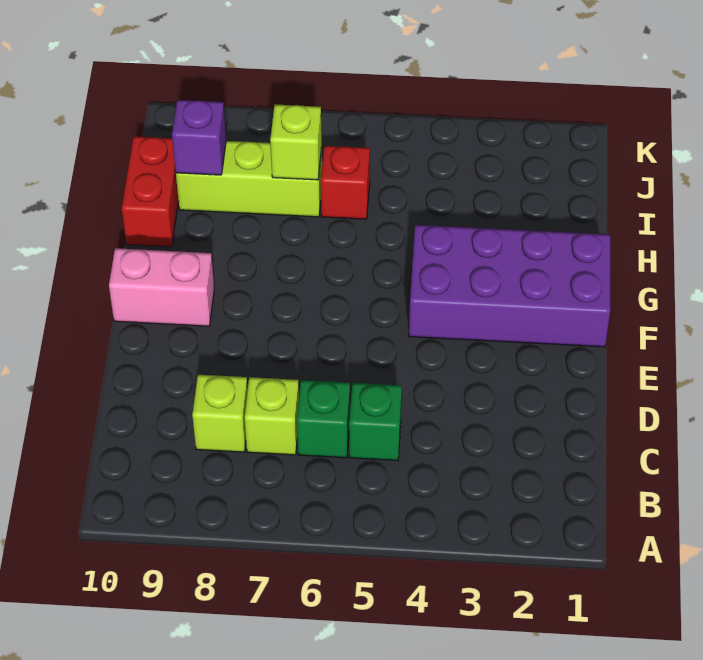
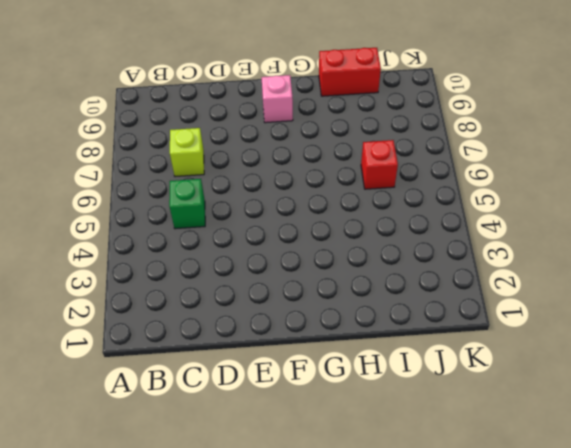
pink brick F9 level 1 -> pink brick F9:F10 level 1
none -> green brick C6 level 1
none -> lime brick C8 level 1

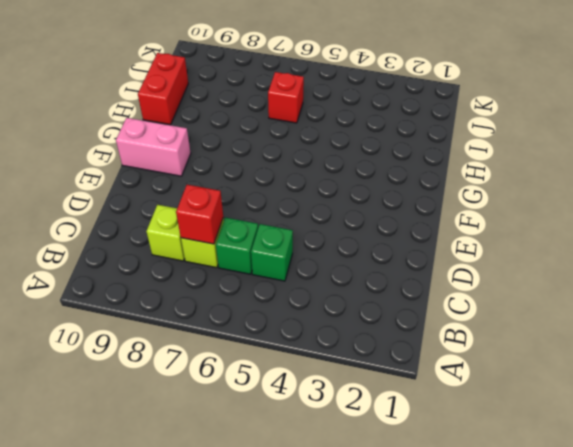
red brick C7 level 2 -> none
none -> purple brick F1:G4 level 1
none -> lime brick I7:I9 level 1

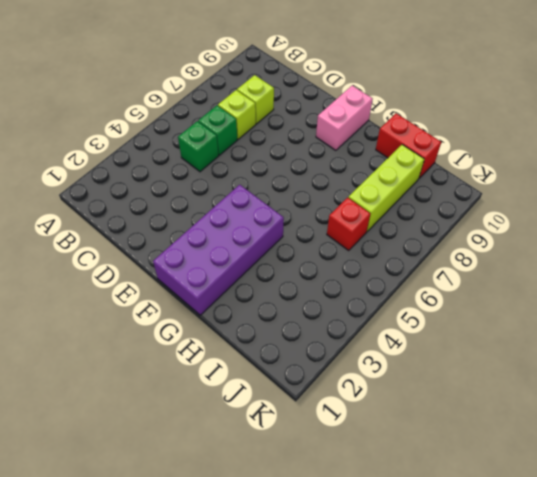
none -> lime brick I7 level 2
none -> purple brick I9 level 2

